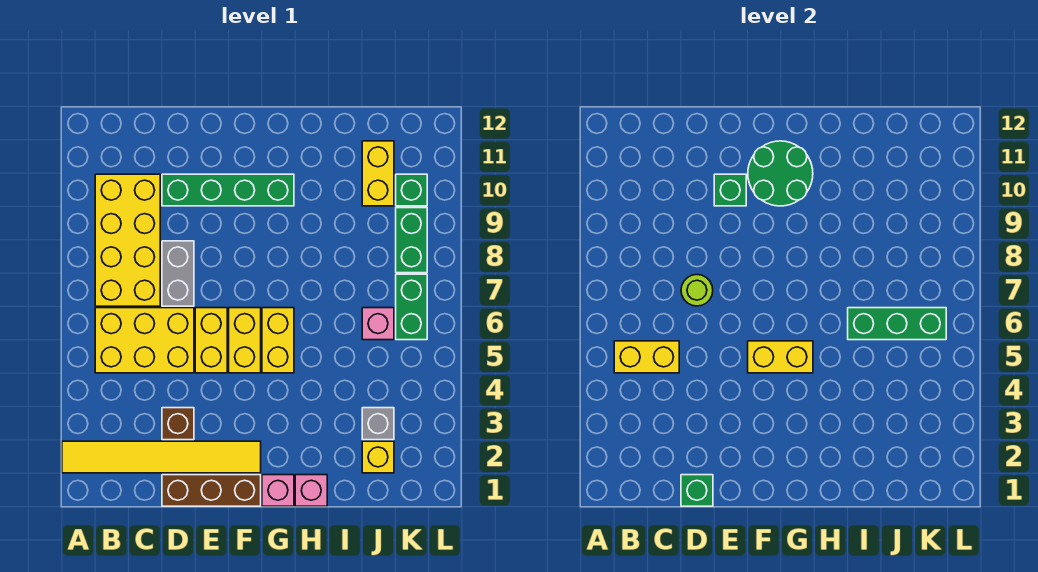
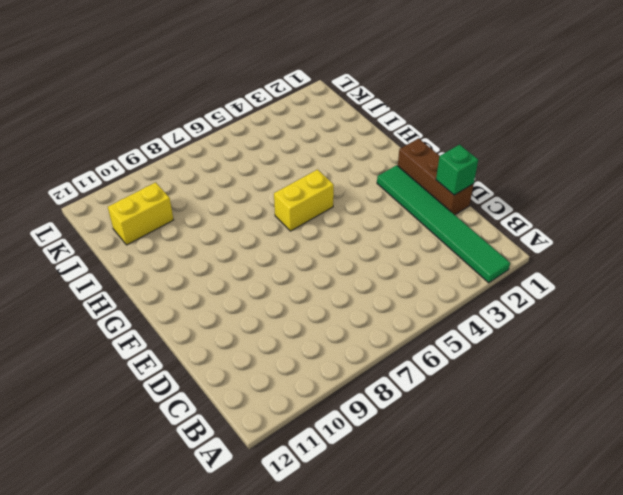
green tile A2:F2 level 1 -> yellow tile A2:F2 level 1
none -> yellow brick B5:D6 level 1
none -> yellow brick B7:C10 level 1
none -> brown brick D3 level 1

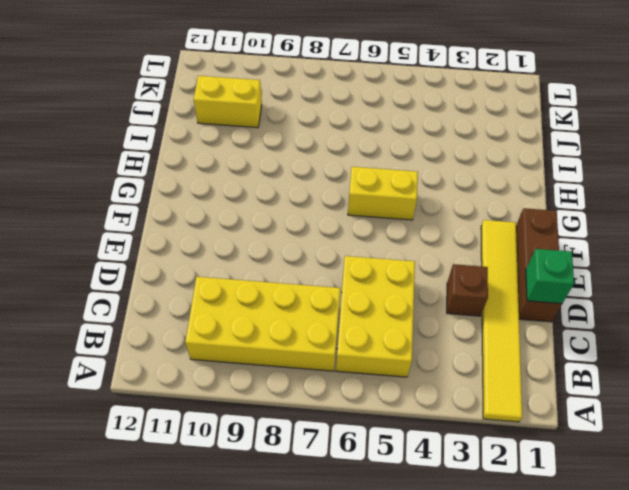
none -> grey brick D7:D8 level 1
none -> green brick D10:G10 level 1
none -> yellow brick E5:E6 level 1

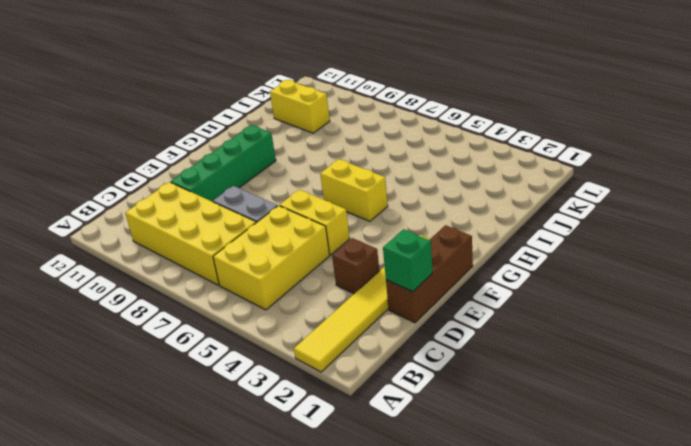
none -> yellow brick F5:F6 level 1
none -> pink brick G1 level 1
none -> pink brick H1 level 1

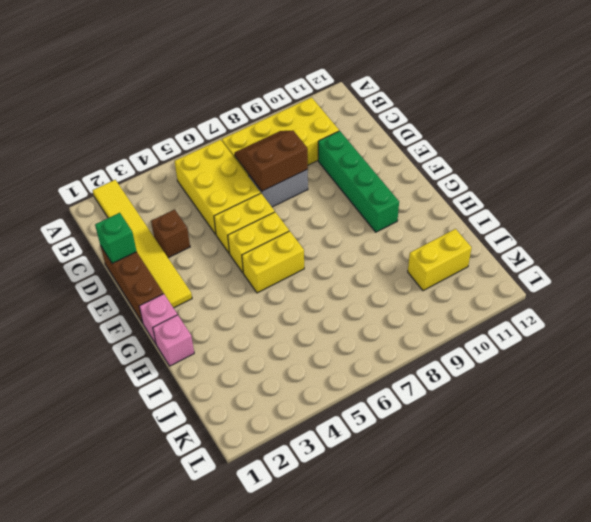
brown slope C7:D8 level 2 top D -> lime round brick D7 level 2
none -> yellow brick J2 level 1
none -> grey brick J3 level 1
none -> pink brick J6 level 1

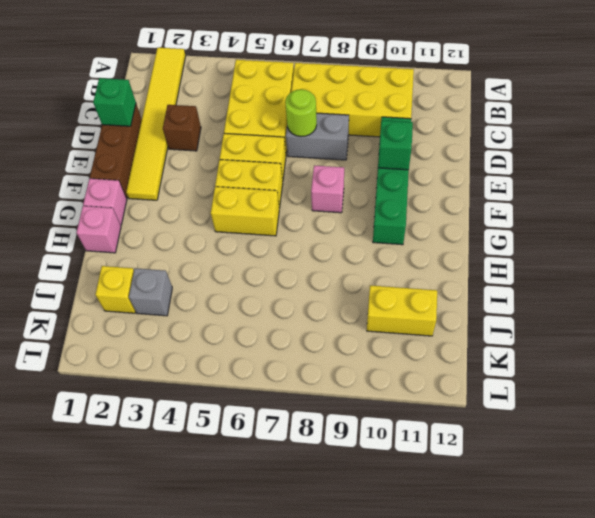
pink brick F8 level 1 -> pink brick J6 level 1
none -> green brick K6:K7 level 1
none -> green brick K8:K9 level 1
none -> green brick K10 level 1

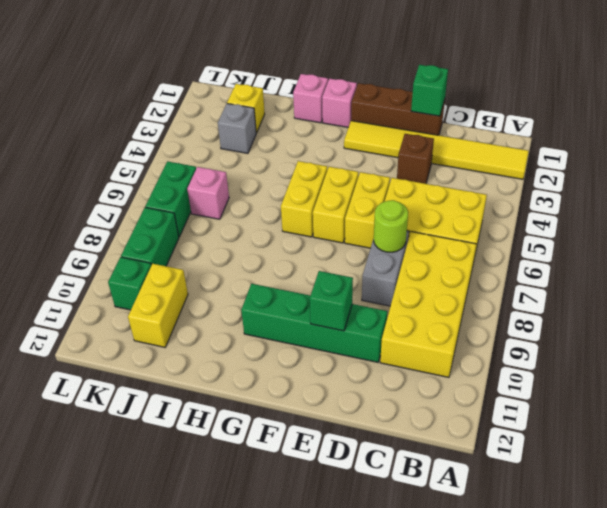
none -> yellow brick B5:C5 level 2
none -> yellow brick F5:G5 level 2
none -> green round brick F10:G11 level 2

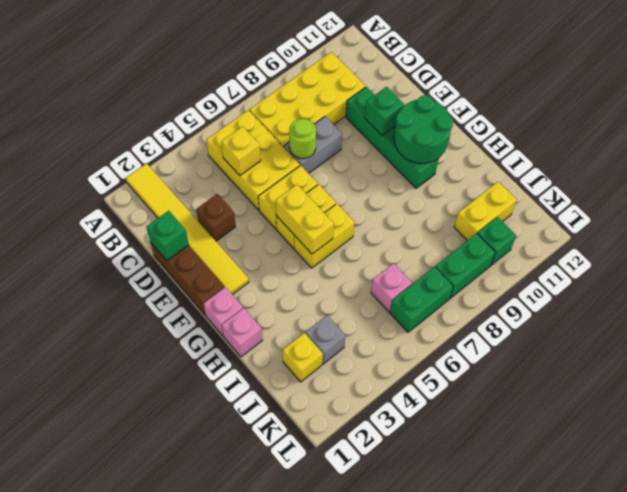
yellow brick C5 level 2 -> yellow brick B5:C5 level 2
none -> green brick I6:K6 level 2

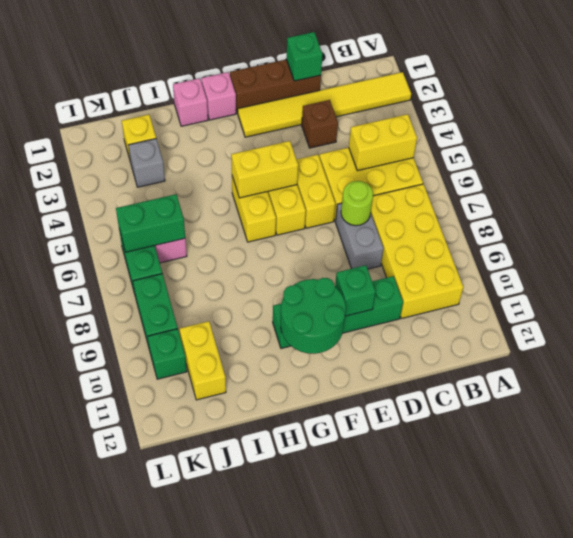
green brick J6:K6 level 2 -> green brick I6:K6 level 2

